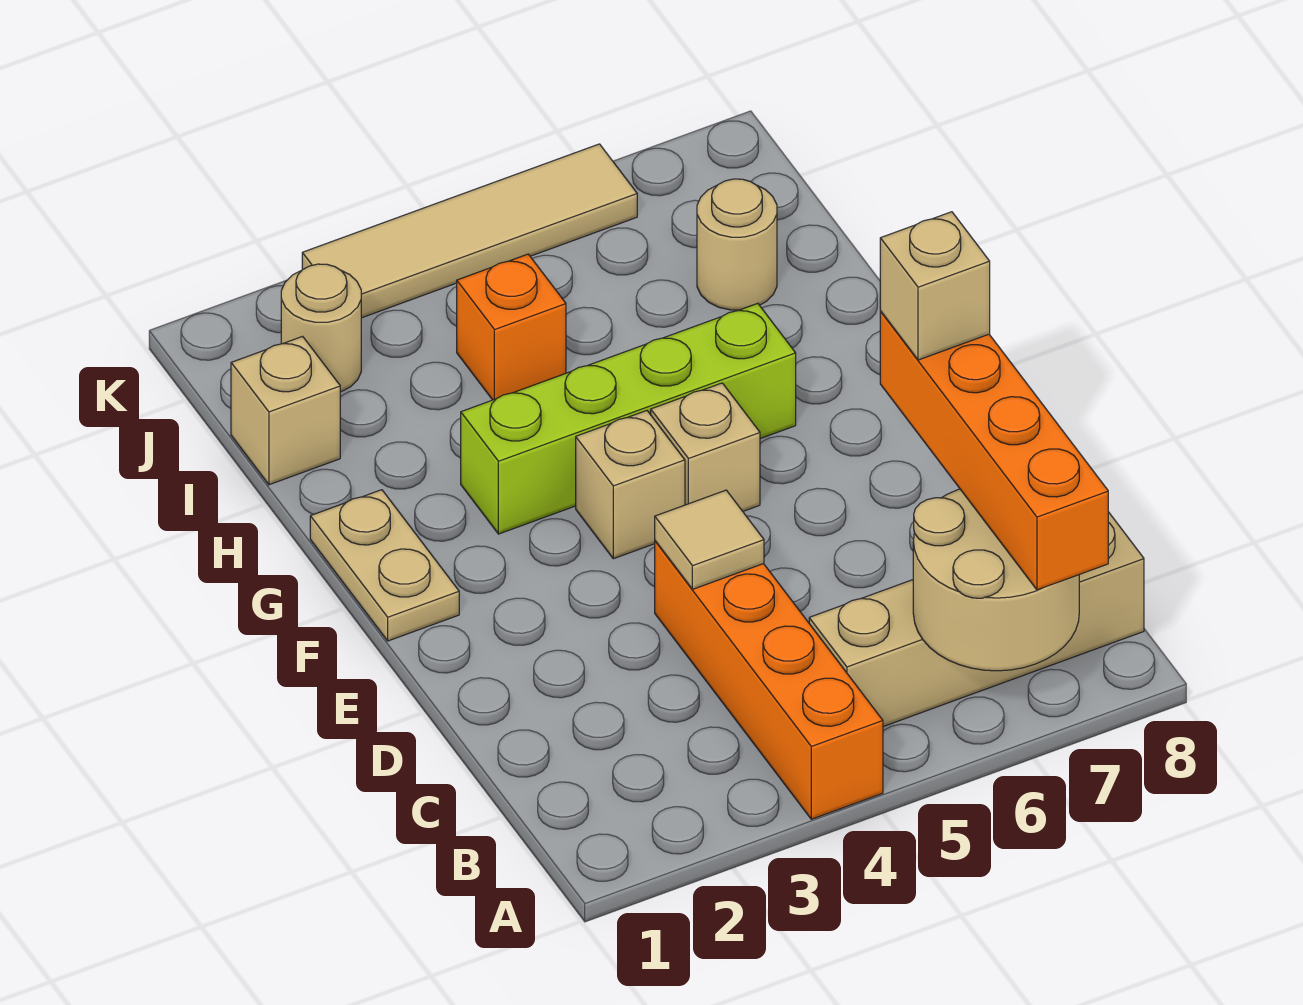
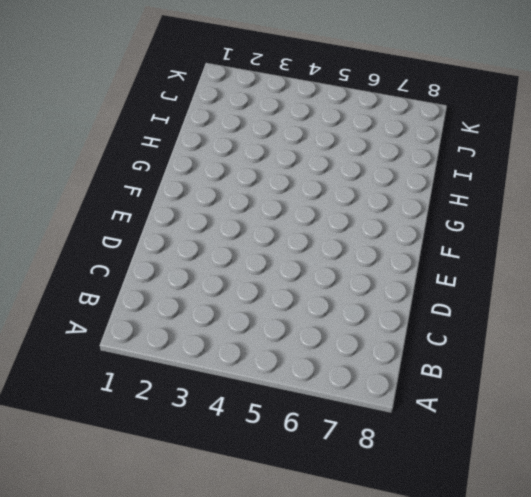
none -> orange brick A4:D4 level 1
none -> tan brick B5:B8 level 1
none -> tan plate F1:G1 level 1

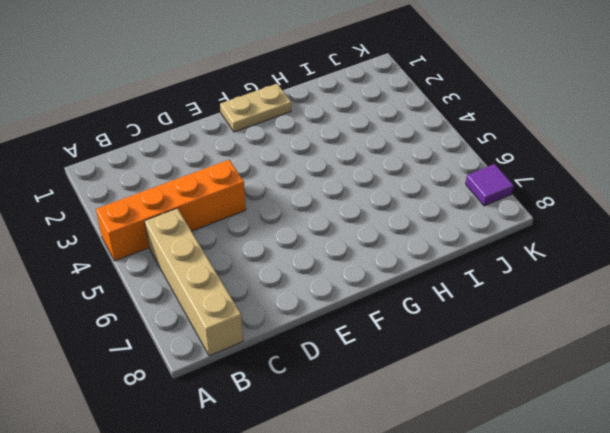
purple tile K7 level 1 -> none
none -> tan brick F4 level 1
none -> tan brick F5 level 1
none -> lime brick G3:G6 level 1

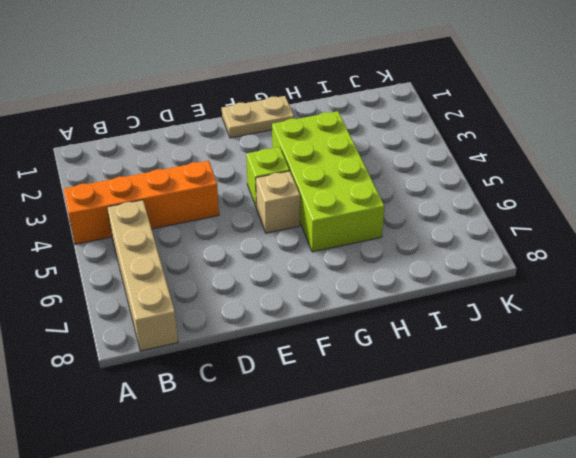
lime brick F4 level 1 -> tan brick F4 level 1
lime brick G3:H6 level 1 -> lime brick G3:G6 level 1
none -> tan brick I1 level 1
none -> orange brick I4 level 1
none -> tan round brick I7 level 1

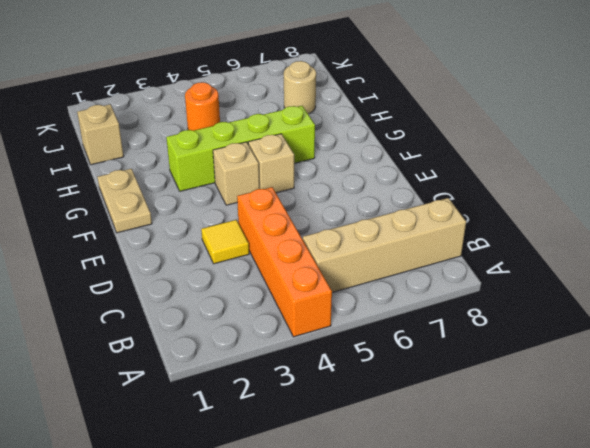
yellow tile D3 level 1 -> none
orange round brick I4 level 1 -> orange brick I4 level 1
none -> tan round brick J2 level 1
none -> tan tile K3:K6 level 1
none -> tan round brick A6:B7 level 2

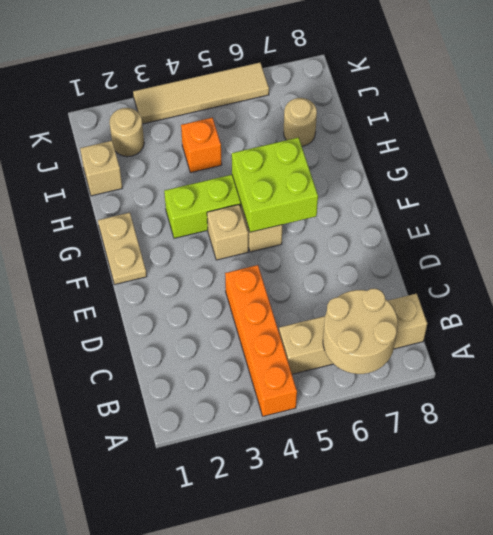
lime brick F5:G6 level 2 -> none
none -> tan tile D4 level 2
none -> orange brick A7:D7 level 3
none -> tan brick D7 level 4

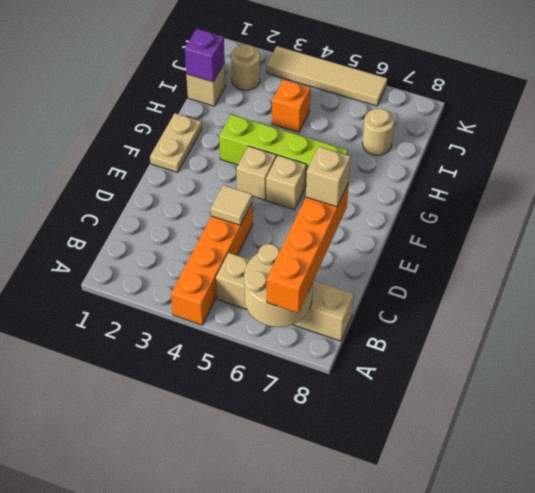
purple brick I1 level 2 -> none

